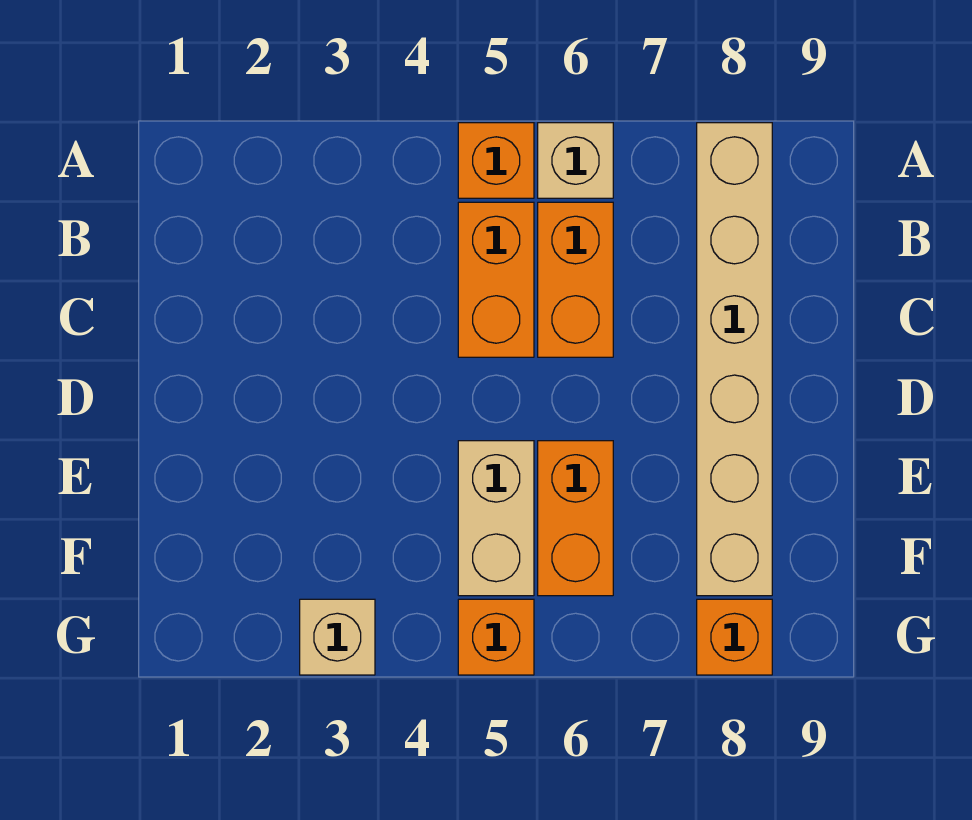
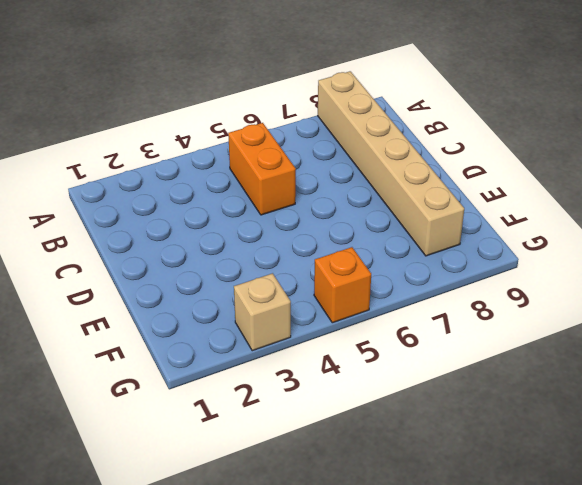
none -> orange brick A5 level 1
none -> tan brick A6 level 1

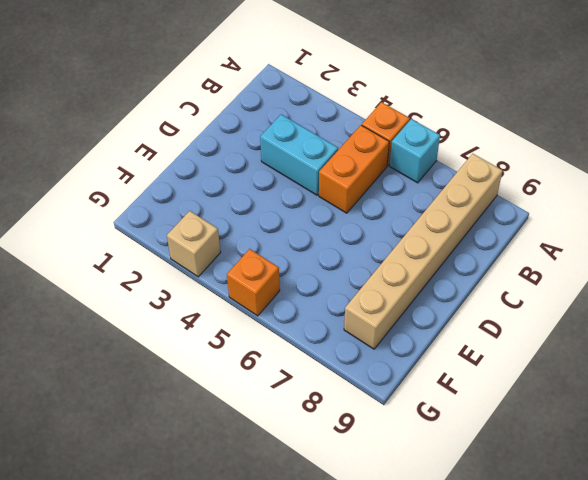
cyan brick A6 level 1 -> tan brick A6 level 1
cyan brick C3:C4 level 1 -> none
none -> orange brick B6:C6 level 1
none -> tan brick E5:F5 level 1

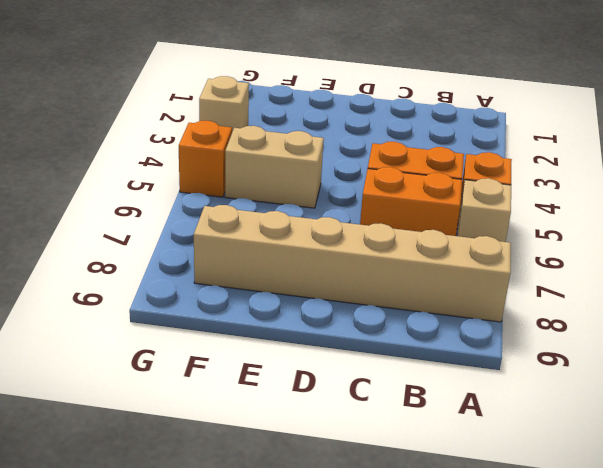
none -> orange brick E6:F6 level 1
none -> orange brick G8 level 1

